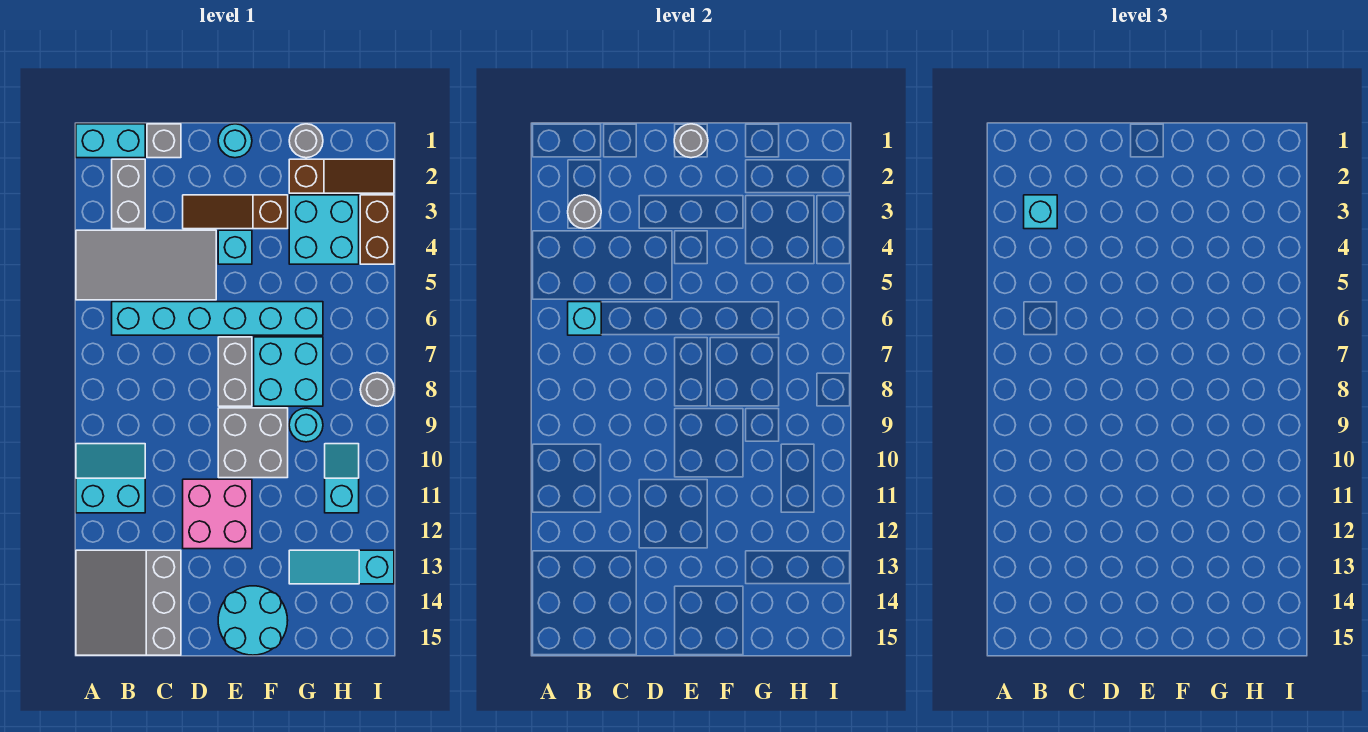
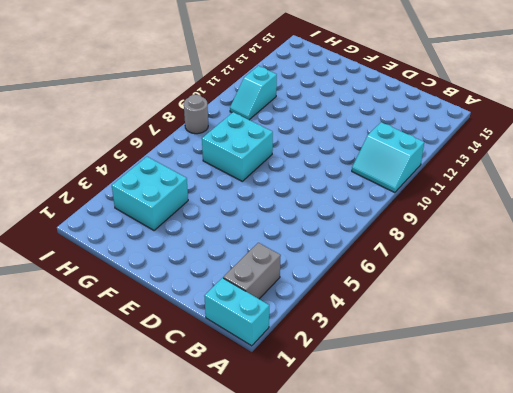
none -> grey tile A4:D5 level 1
none -> grey slope A13:C15 level 1 top C
none -> cyan brick B6:G6 level 1

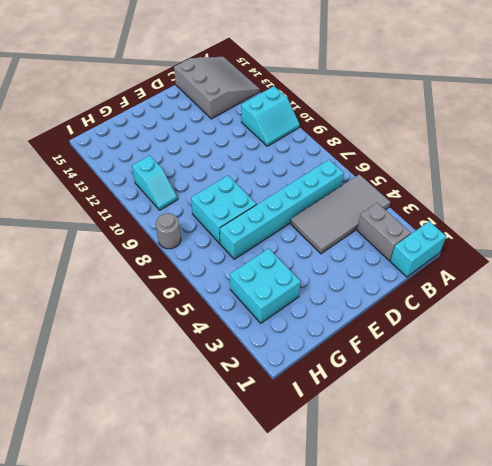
none -> grey brick C1 level 1
none -> brown slope D3:F3 level 1 top F
none -> pink brick D11:E12 level 1

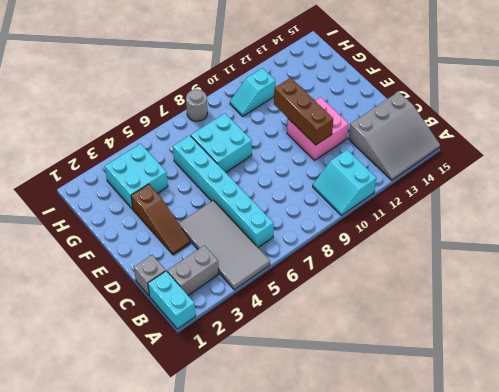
brown brick D11:F11 level 2 -> none
none -> cyan round brick E1 level 1
none -> cyan brick E4 level 1
none -> grey brick E7:E8 level 1

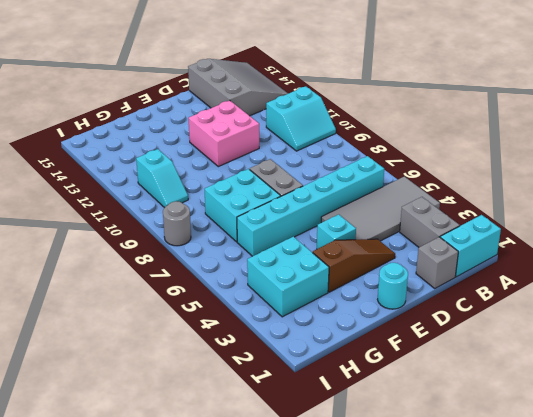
none -> grey brick E9:F10 level 1
none -> cyan round brick E14:F15 level 1
none -> grey round brick G1 level 1

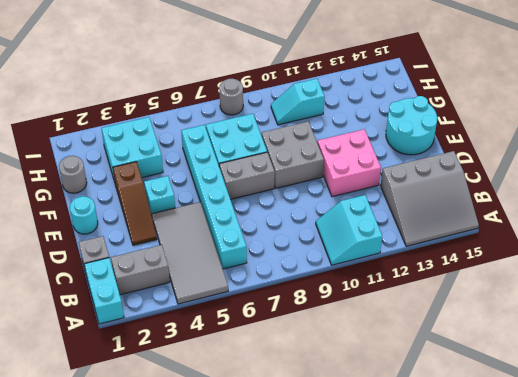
none -> brown slope G2:I2 level 1 top G
none -> cyan round brick G9 level 1
none -> cyan slope G13:I13 level 1 top I

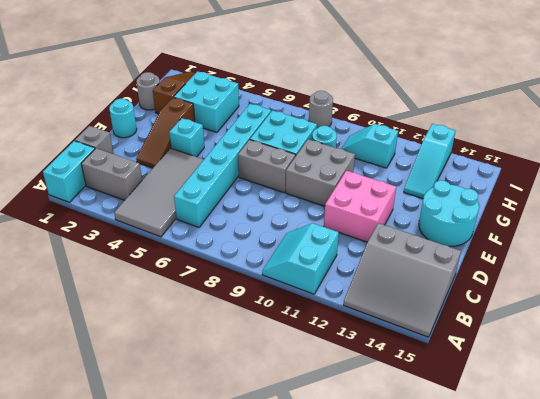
none -> brown brick I3:I4 level 1
none -> grey round brick B3 level 2
none -> cyan brick B6 level 2

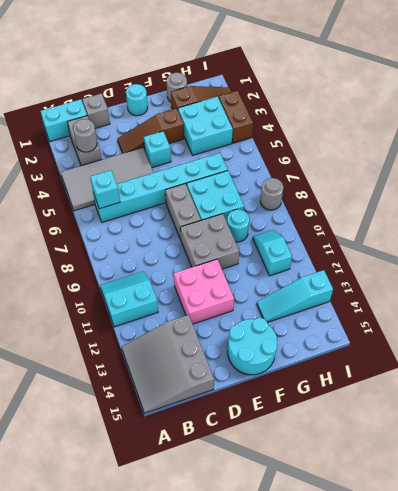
none -> grey round brick E1 level 2
none -> cyan brick B3 level 3

